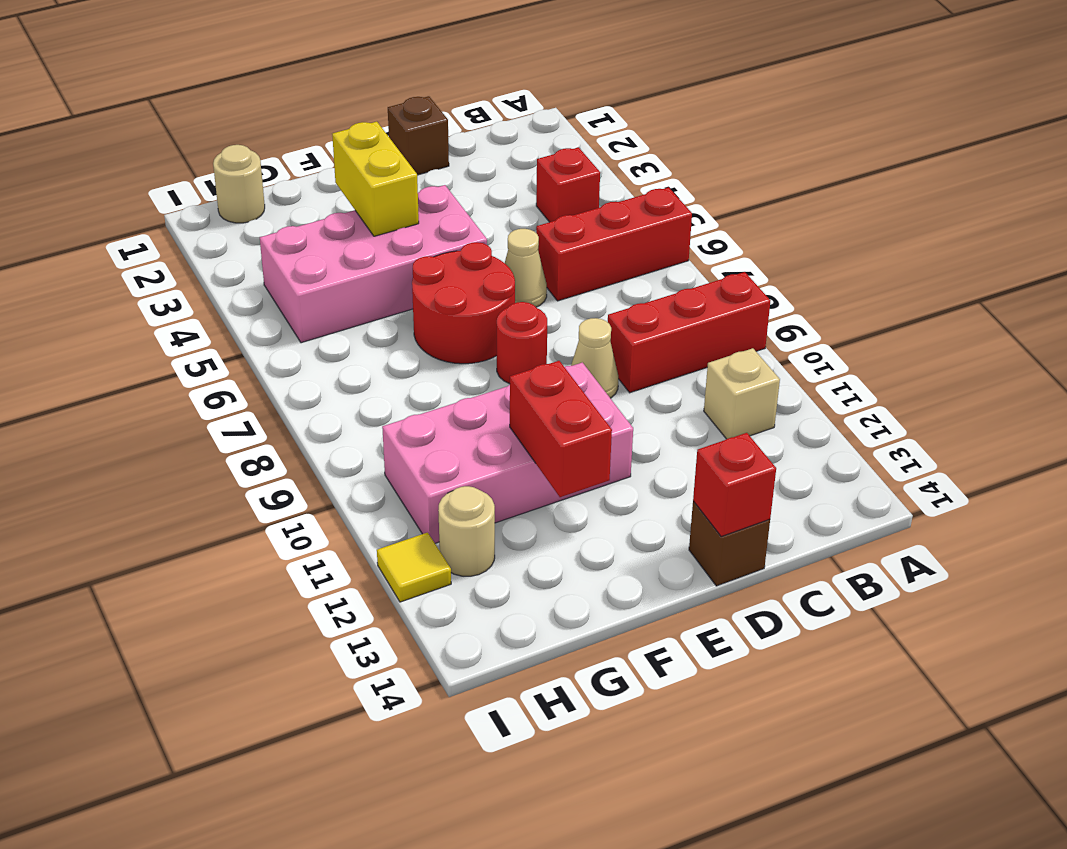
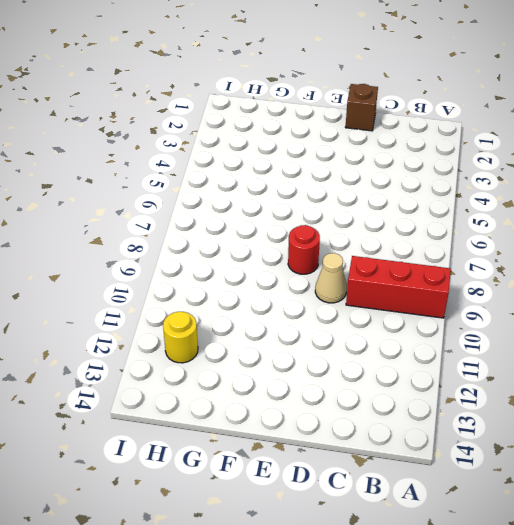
yellow round brick H12 level 1 -> tan round brick H12 level 1
none -> red brick A6:C6 level 1
none -> red brick B4 level 1
none -> tan brick B11 level 1

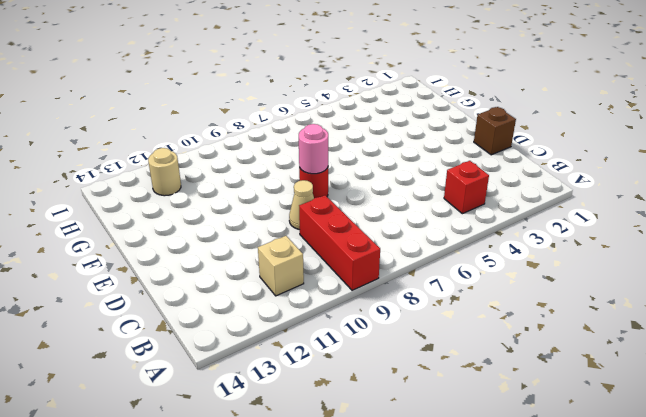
pink round brick E8 level 2 -> none
none -> red brick A6:C6 level 1
none -> tan cone D6 level 1
none -> brown brick D14 level 1

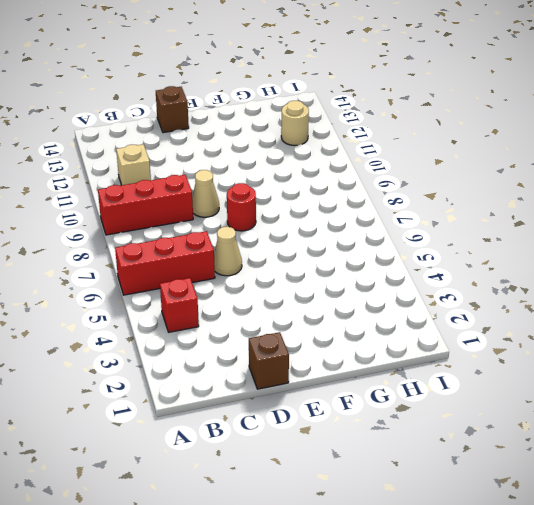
none -> pink brick E4:H5 level 1
none -> red round brick E6:F7 level 1
none -> pink brick E10:H11 level 1

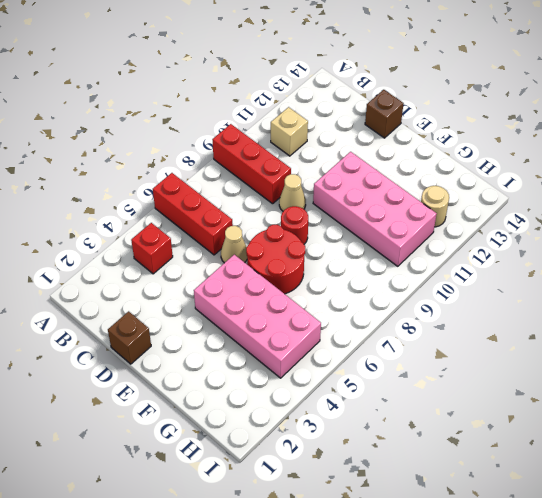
none -> tan round brick H1 level 1
none -> yellow tile I12 level 1
none -> red brick D14 level 2

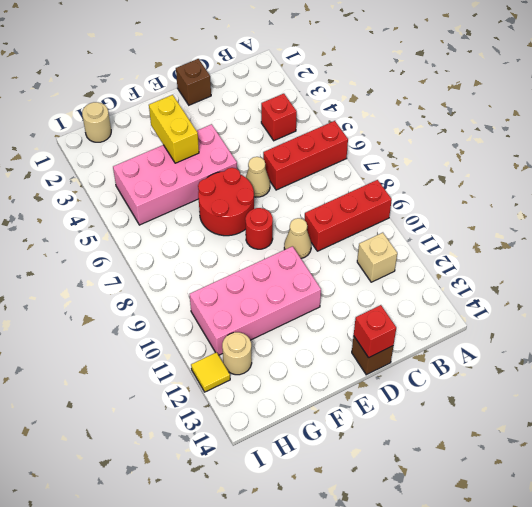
none -> red brick F11:F12 level 2

